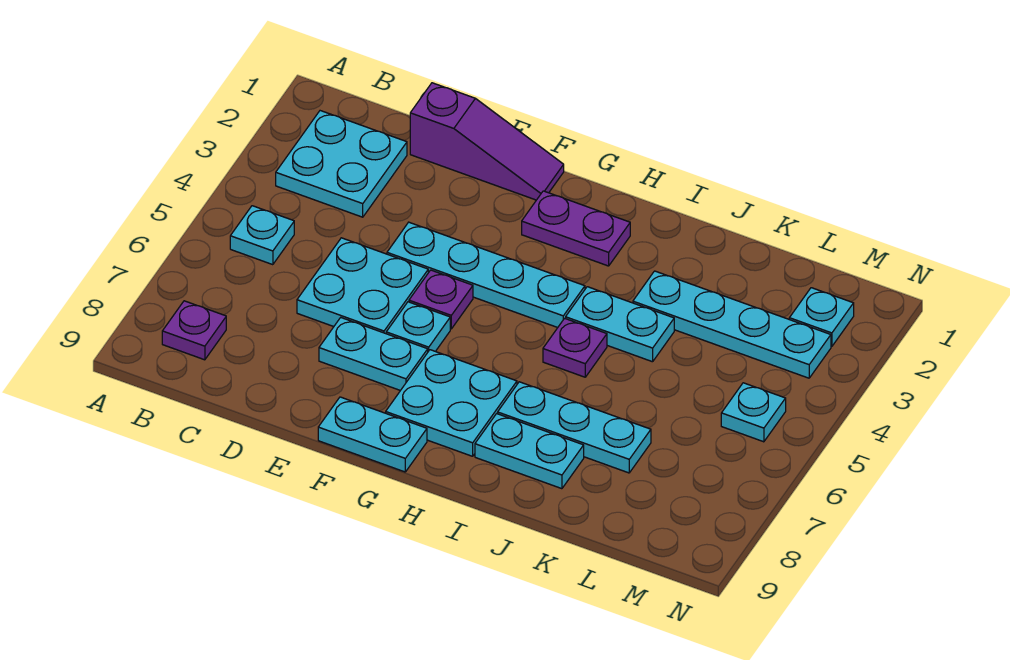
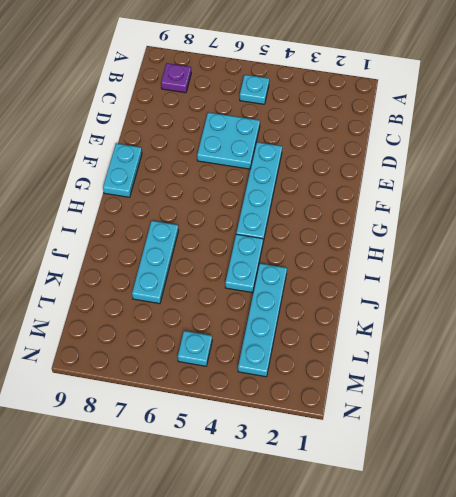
none -> cyan plate B2:C3 level 1
none -> purple slope D1:F1 level 1 top D
none -> cyan plate E7:F7 level 1

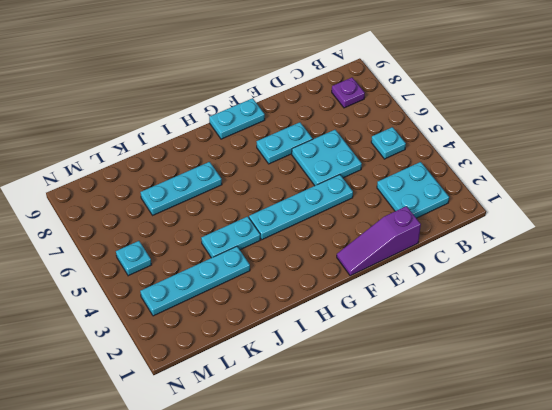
none -> purple plate F5 level 1
none -> cyan plate F6 level 1
none -> purple plate G2:H2 level 1

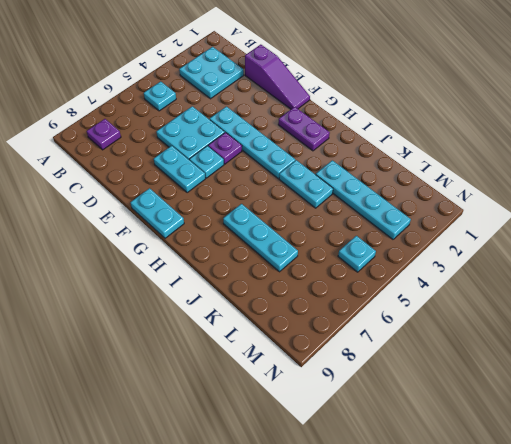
none -> cyan plate G7:H8 level 1
none -> purple plate I5 level 1
none -> cyan plate I8:J8 level 1

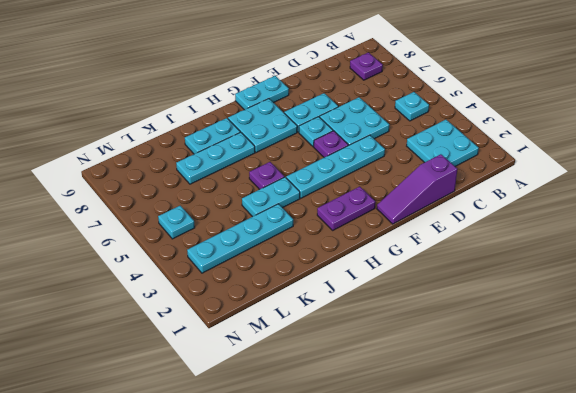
none -> cyan plate M2 level 1

